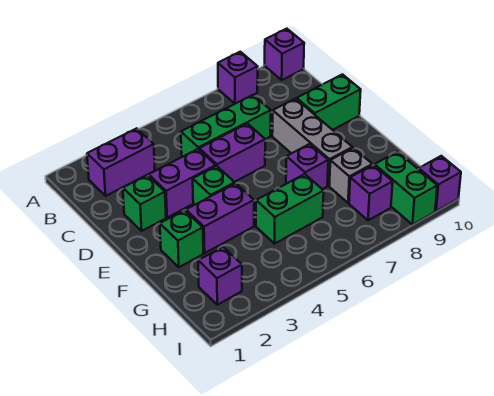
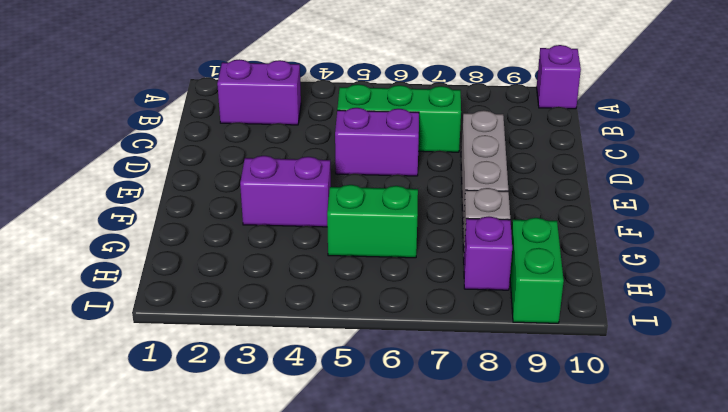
none -> purple brick A8 level 1
none -> green brick D2 level 1
none -> purple brick D3:D4 level 1

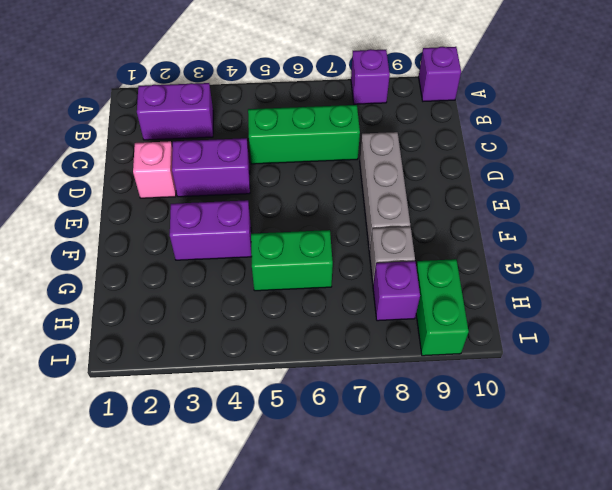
pink brick D2 level 1 -> green brick D2 level 1
none -> purple brick D5:D6 level 1
none -> green brick D9:D10 level 1
none -> green brick E4 level 1

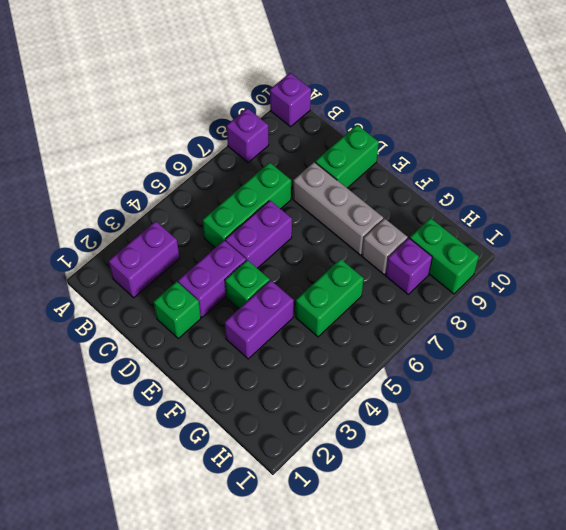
none -> green brick F2 level 1
none -> purple brick F7 level 1
none -> purple brick H2 level 1

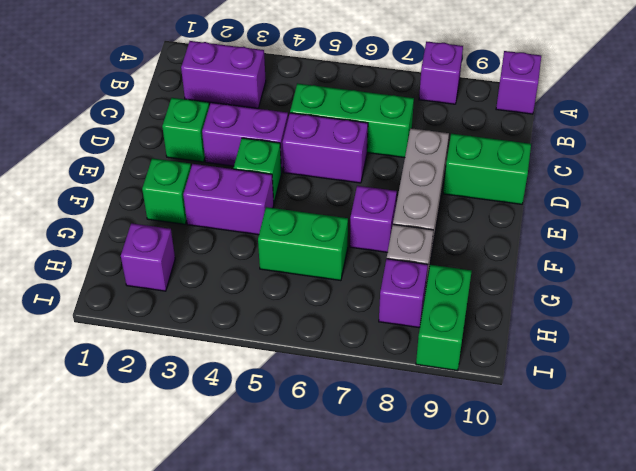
none -> purple brick I10 level 1

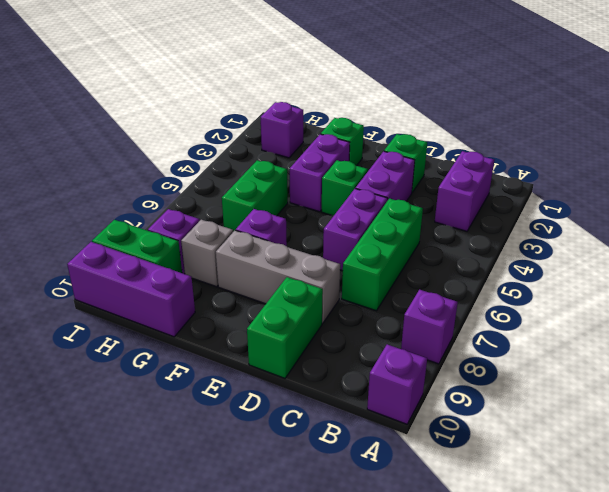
purple brick G10:I10 level 1 -> purple brick I10 level 1

